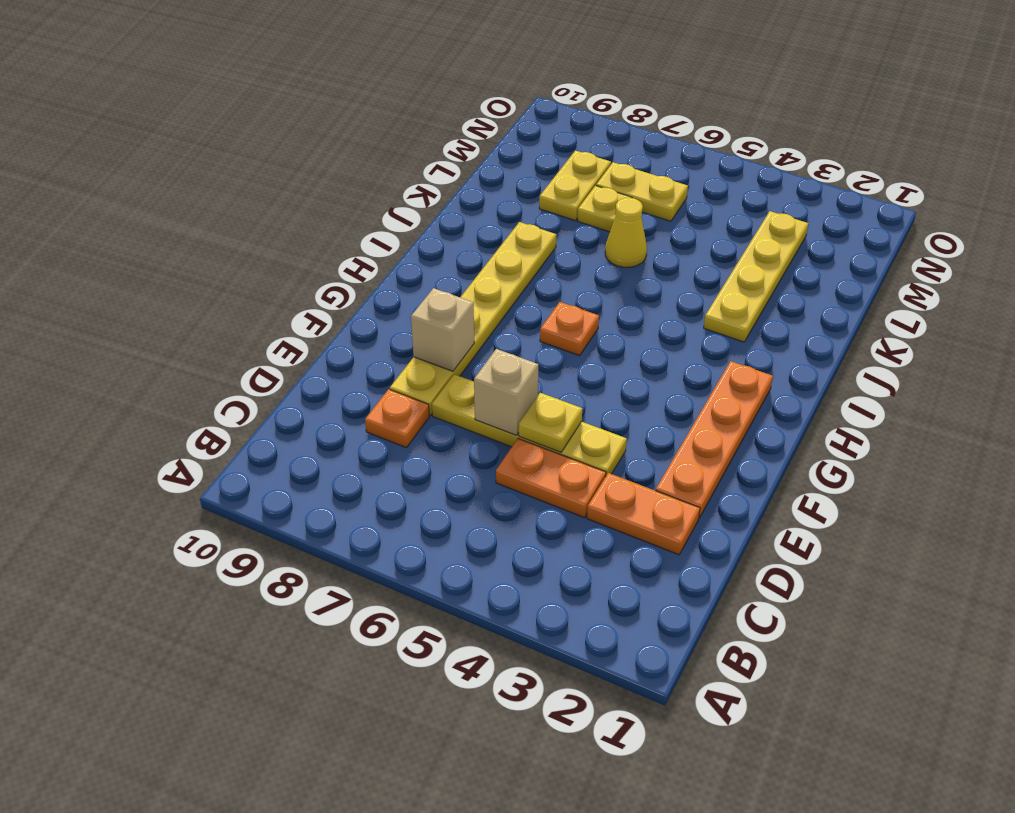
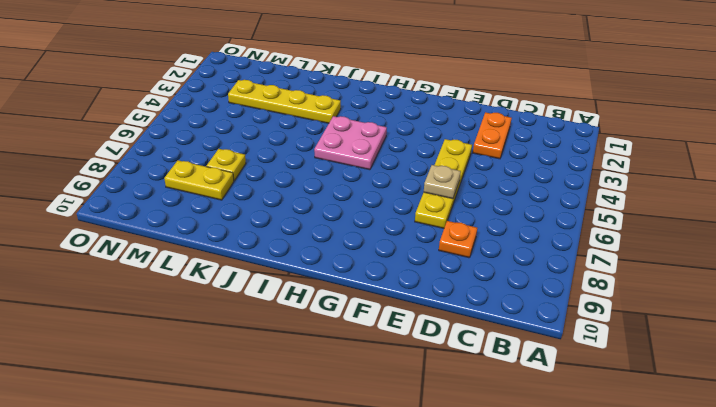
tan plate E6 level 2 -> tan brick E6 level 2
pink plate H4:I5 level 1 -> none
none -> orange plate D4:D5 level 1
none -> orange plate E2:H2 level 1
none -> yellow plate E8:J8 level 1

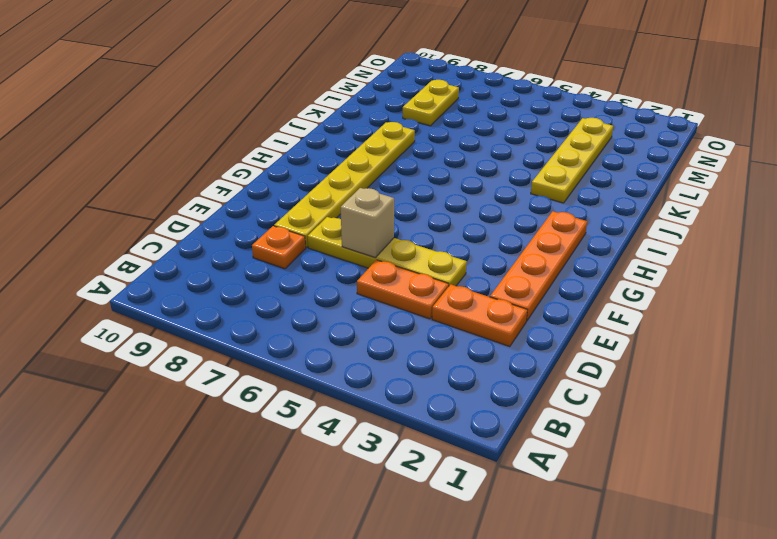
none -> orange plate H6 level 1
none -> yellow cone K6 level 1
none -> yellow plate L7 level 1

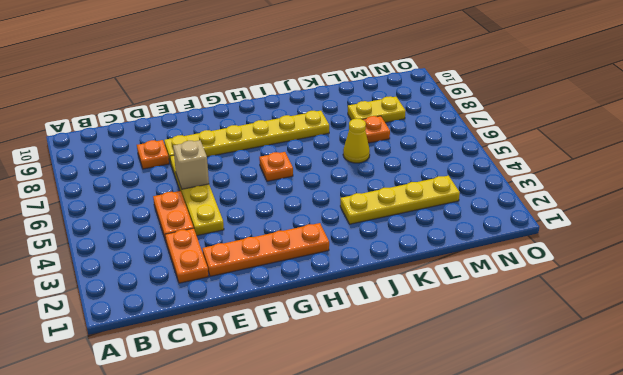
orange plate L7 level 1 -> yellow plate L7 level 1
none -> yellow plate M6:M7 level 1
none -> yellow plate E5 level 2
none -> tan brick F8 level 2

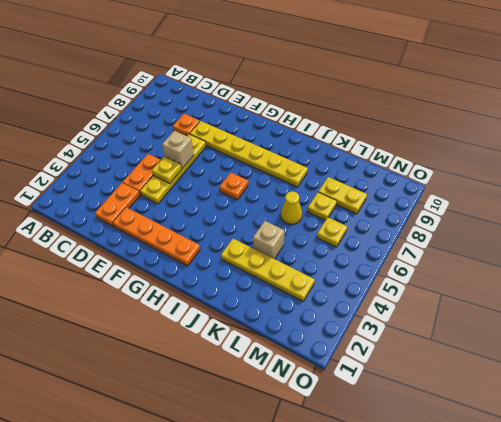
tan brick K4 level 1 -> tan brick F8 level 2
yellow plate M6 level 1 -> yellow plate M6:M7 level 1

